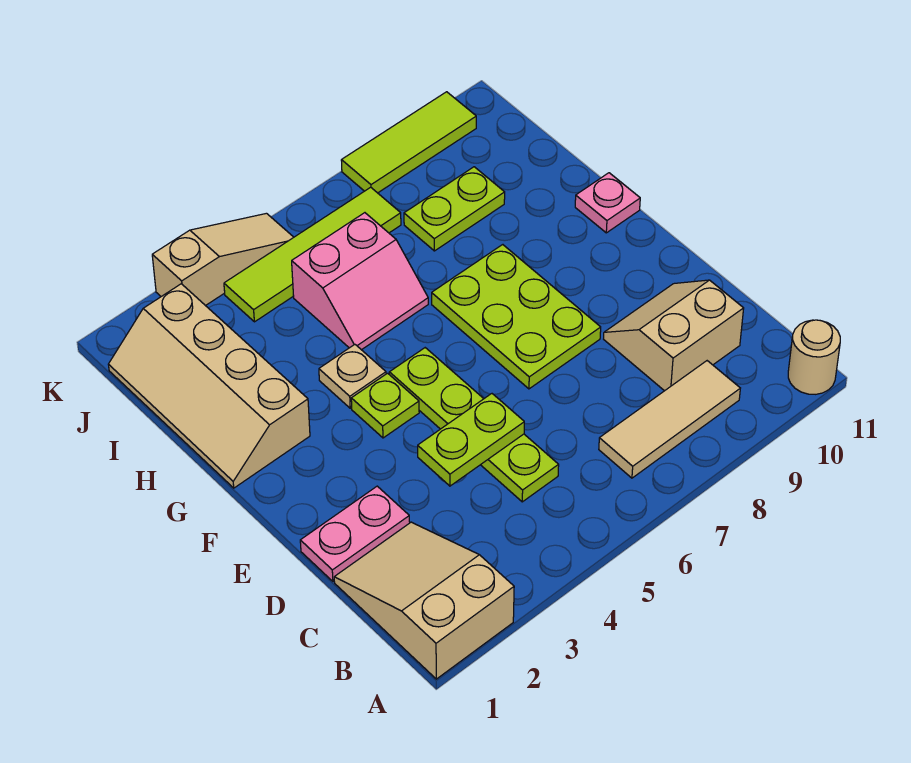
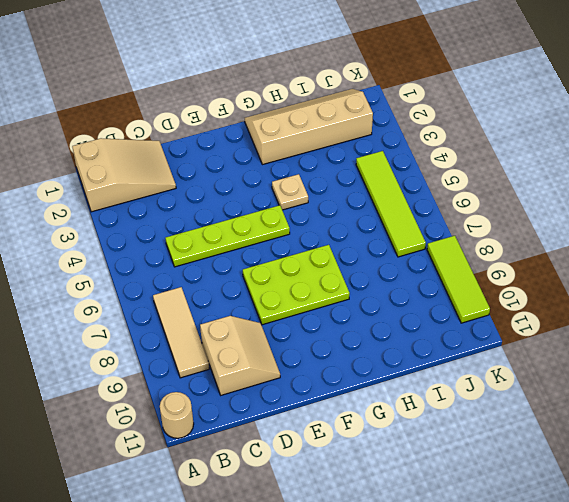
none -> pink plate D1:D2 level 1
none -> lime plate F4 level 1
none -> pink plate G11 level 1

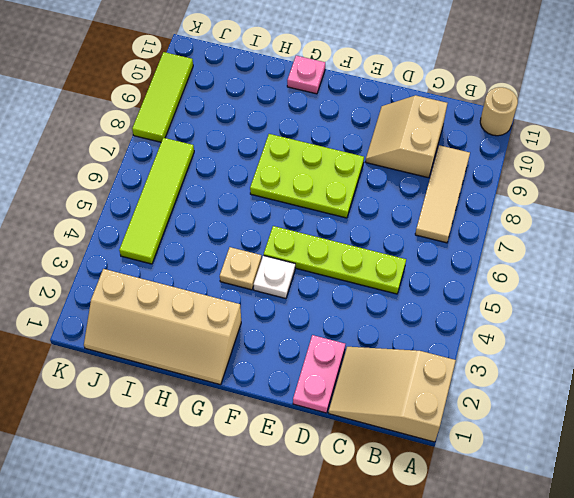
white plate F4 level 1 -> lime plate F4 level 1
none -> pink slope H5:I6 level 1 top I
none -> lime plate I8:I9 level 1
none -> tan slope K3:K5 level 1 top 3

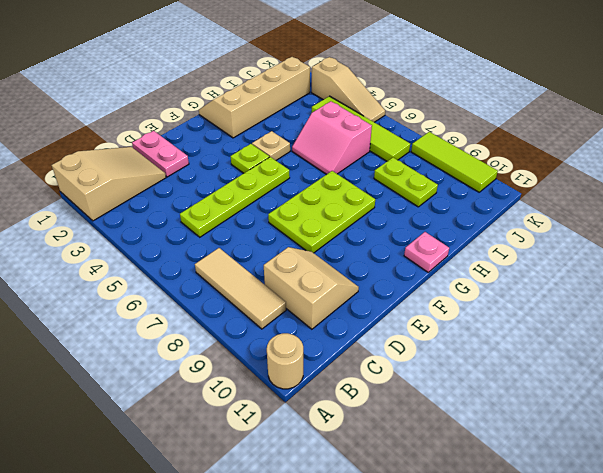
none -> lime plate D4:D5 level 2

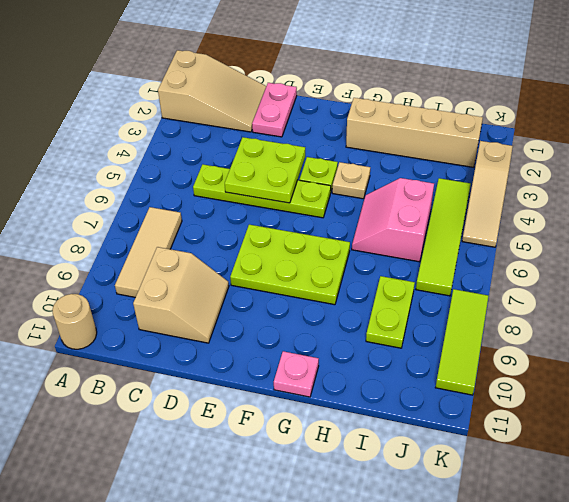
lime plate D4:E5 level 2 -> lime plate D4:D5 level 2

